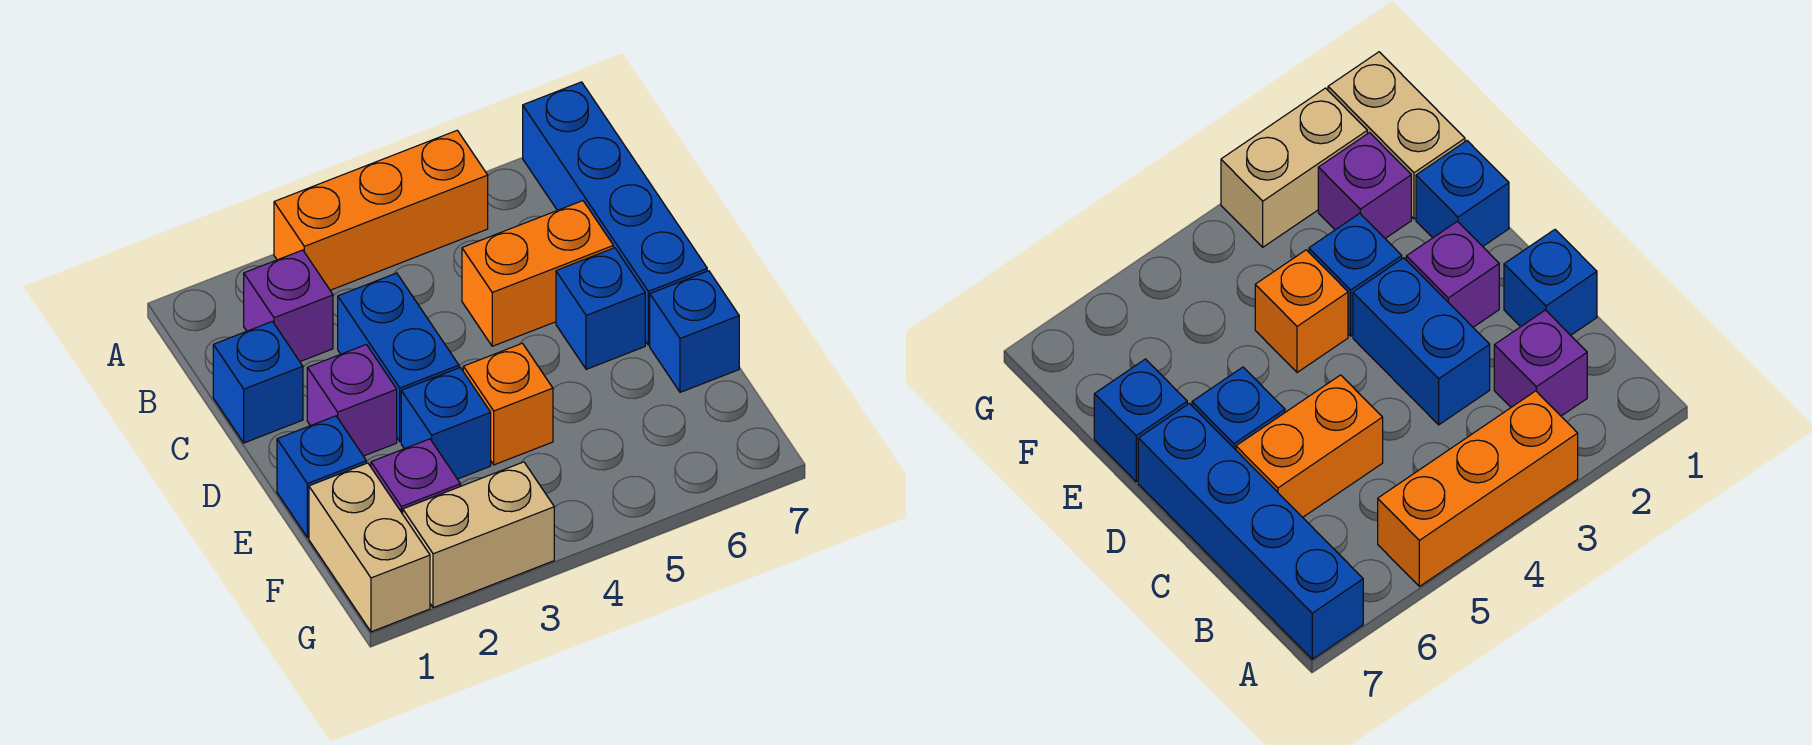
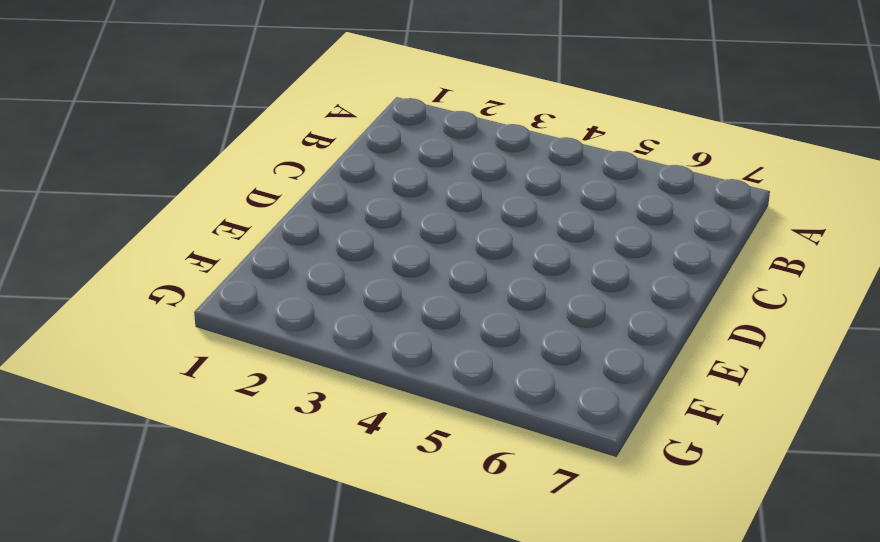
none -> orange brick A3:A5 level 1
none -> blue brick A7:D7 level 1
none -> purple brick B2 level 1

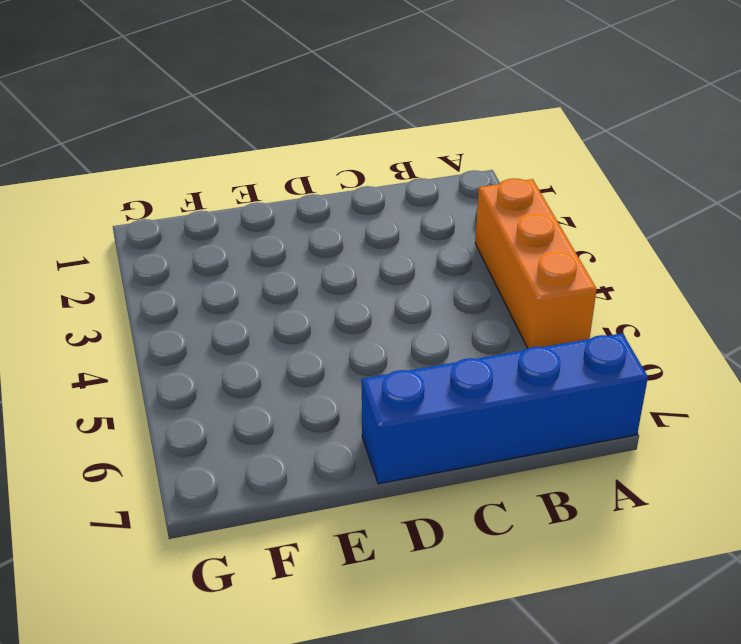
none -> purple brick B2 level 1
none -> blue brick C1 level 1
none -> blue brick C3:D3 level 1

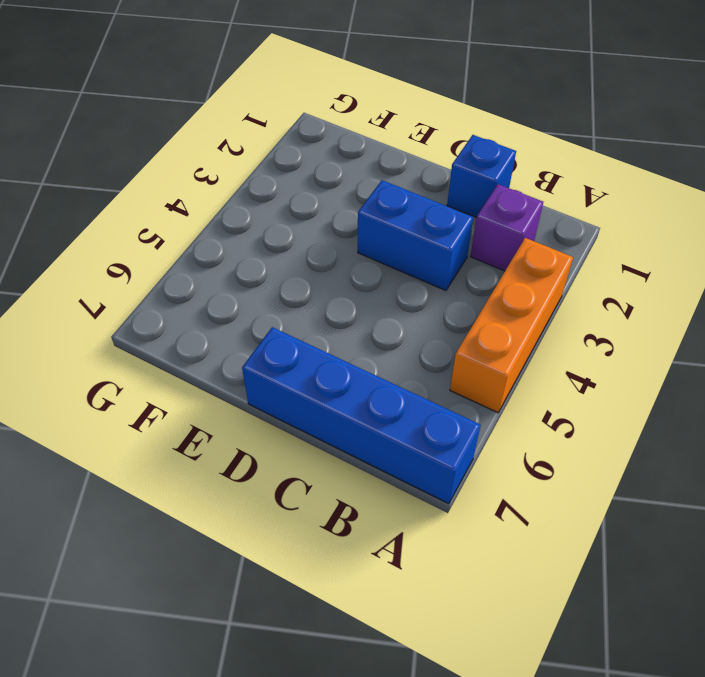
none -> orange brick C5:C6 level 1
none -> purple brick D2 level 1
none -> blue brick D6 level 1

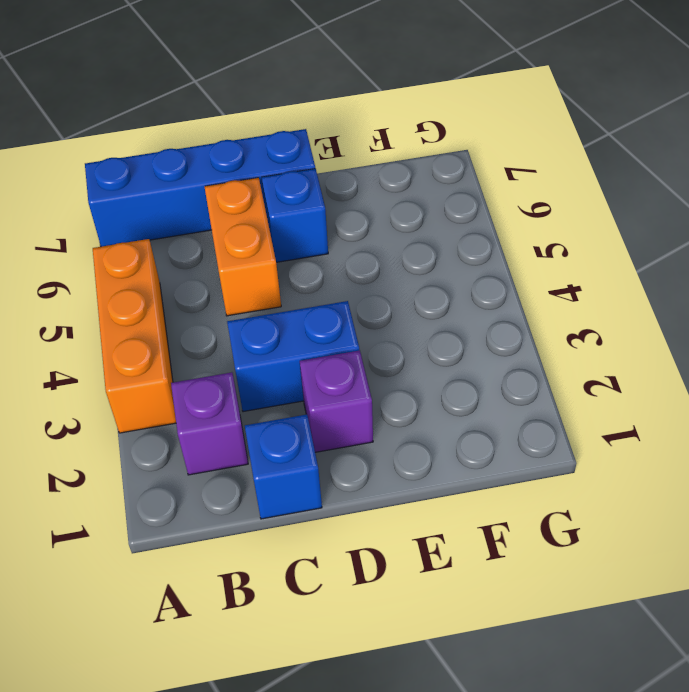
none -> blue brick E1 level 1
none -> blue brick E3 level 1
none -> orange brick E4 level 1

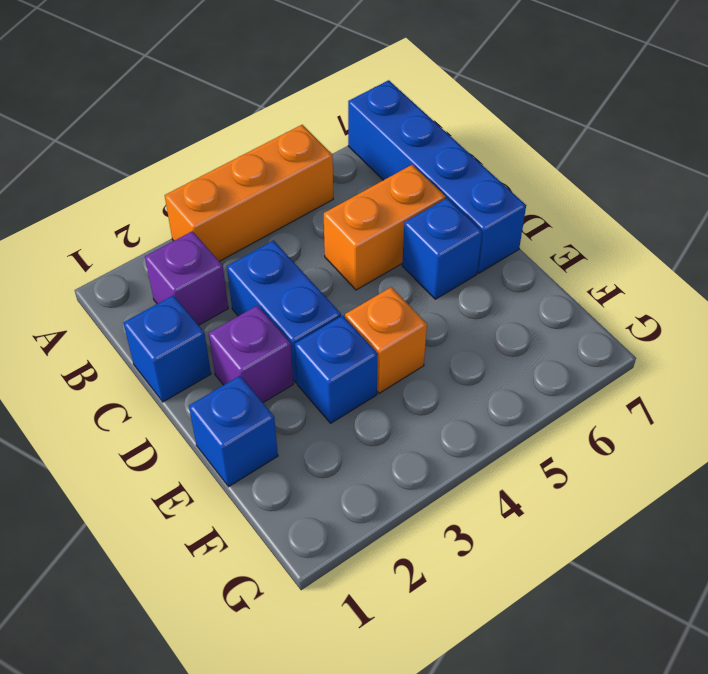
none -> blue brick E7 level 1
none -> tan brick F1:G1 level 1
none -> purple brick F2 level 1

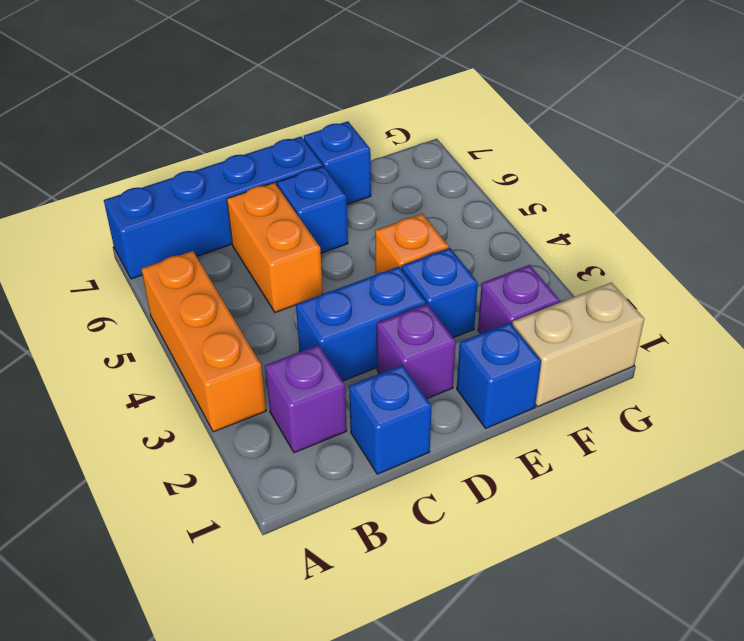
none -> tan brick G2:G3 level 1

